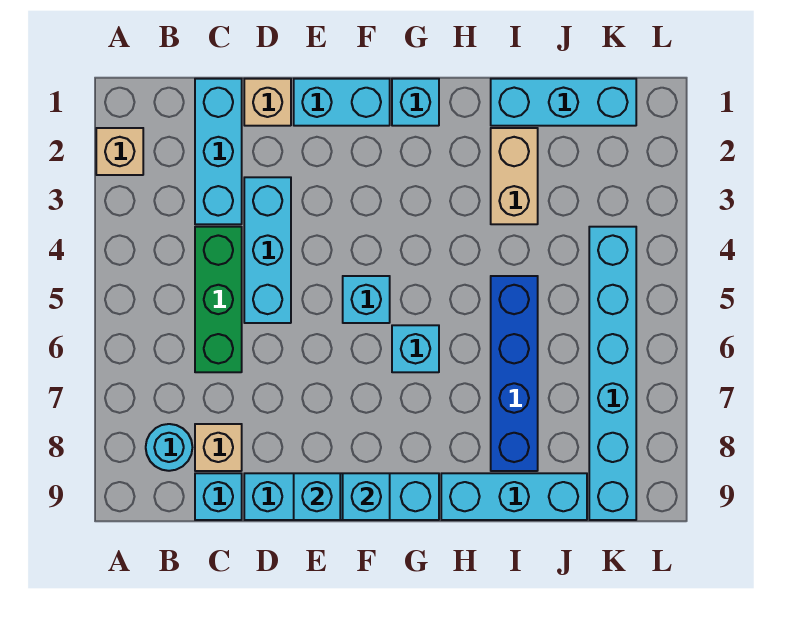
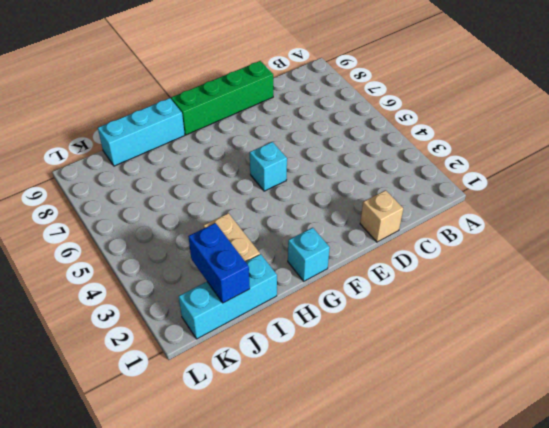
green brick D9:G9 level 1 -> cyan brick D9:G9 level 1
blue brick J1:J2 level 2 -> none
none -> tan brick A2 level 1
none -> cyan round brick B8 level 1
none -> cyan brick C1:C3 level 1

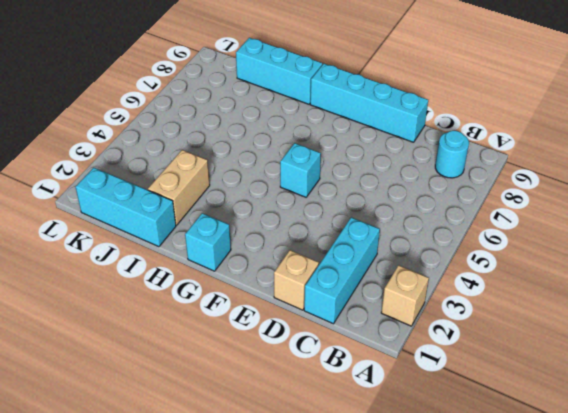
none -> green brick C4:C6 level 1
none -> tan brick C8 level 1
none -> cyan brick C9 level 1

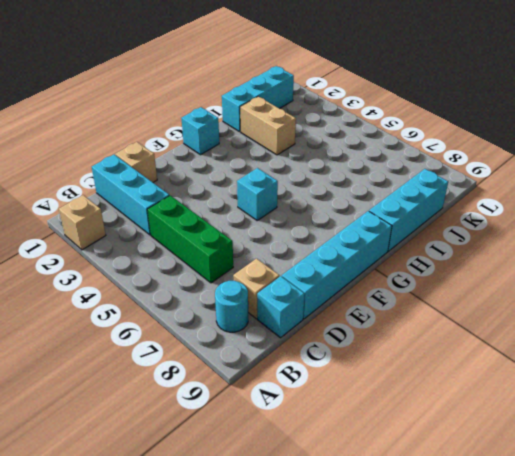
none -> cyan brick D3:D5 level 1
none -> cyan brick E1:F1 level 1
none -> cyan brick G6 level 1

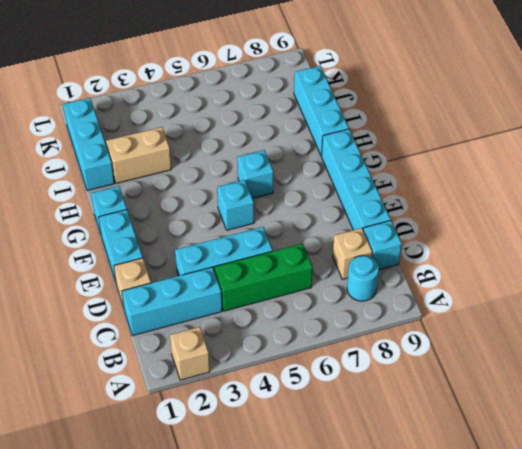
none -> blue brick I5:I8 level 1
none -> cyan brick K4:K9 level 1
none -> cyan brick E9 level 2

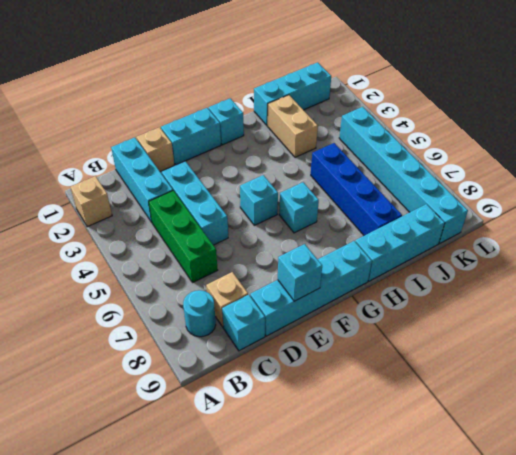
none -> cyan brick F9 level 2

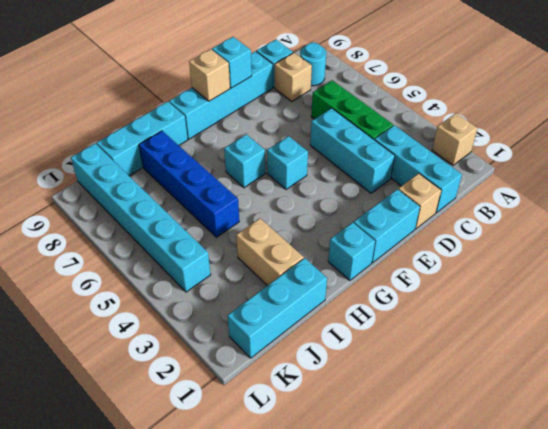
tan brick F9 level 2 -> cyan brick F9 level 2

